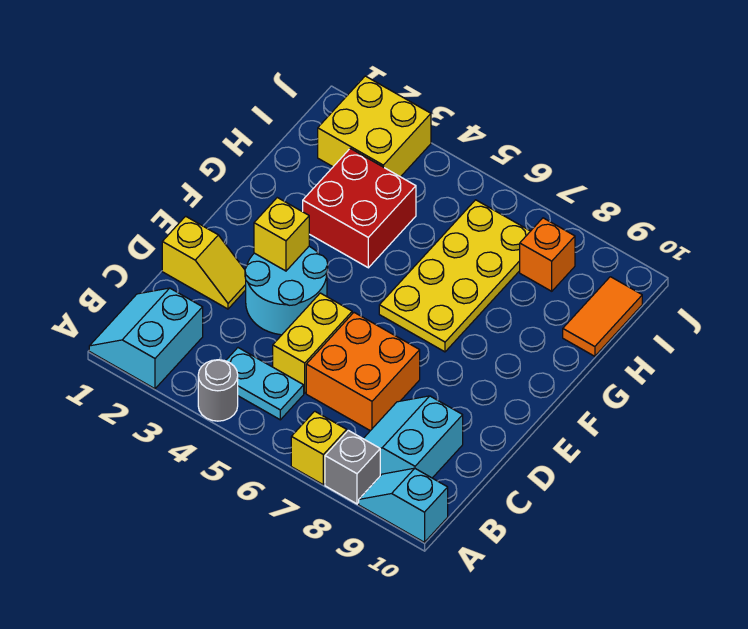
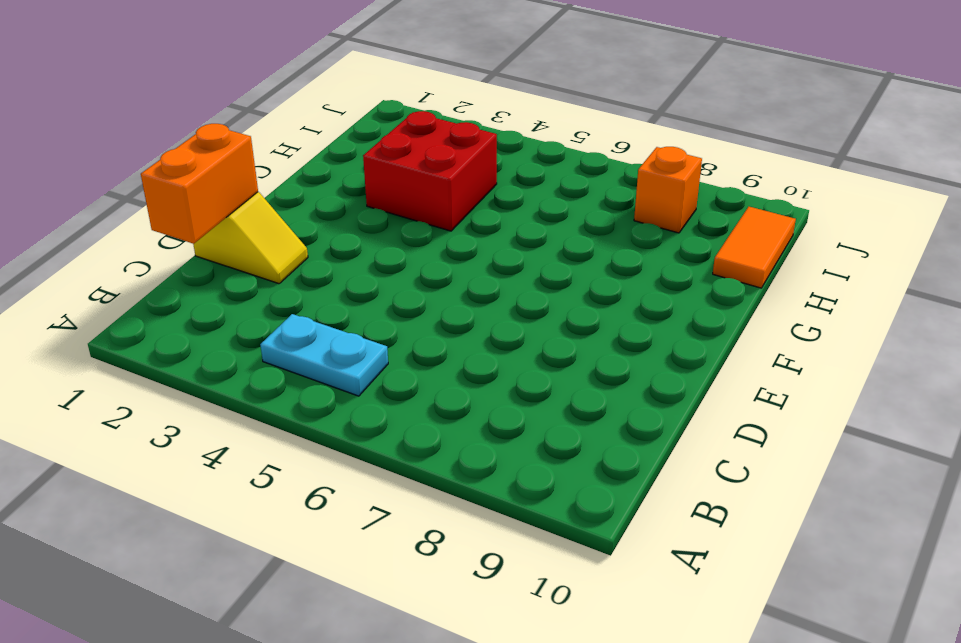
orange brick C1:D1 level 2 -> none
none -> cyan slope A1:B2 level 1 top 2
none -> grey round brick A4 level 1
none -> yellow brick A7 level 1

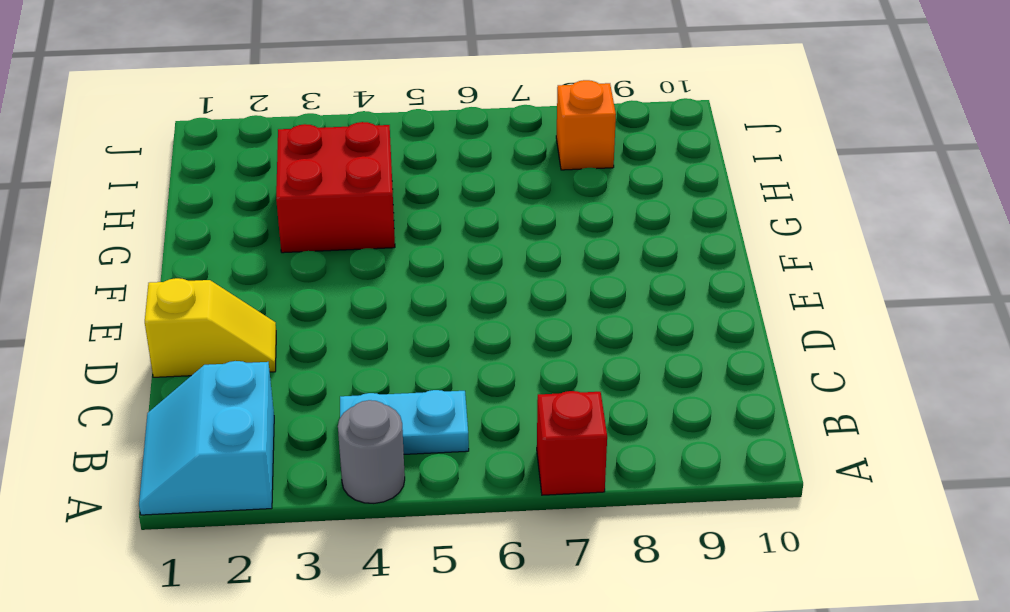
red brick A7 level 1 -> yellow brick A7 level 1
none -> grey brick A8 level 1
none -> cyan slope A9:A10 level 1 top 10
none -> cyan slope B8:C9 level 1 top 9

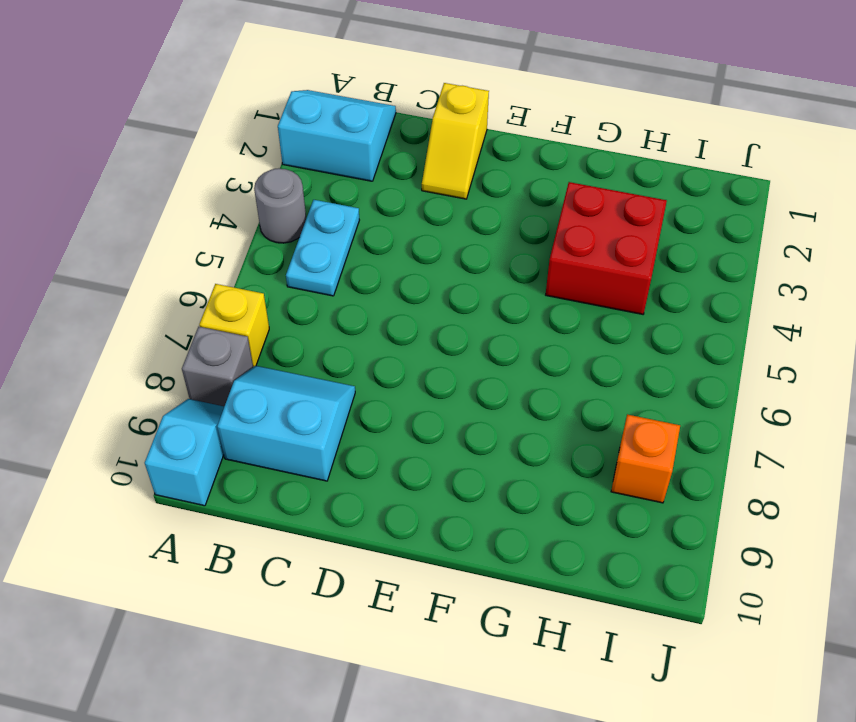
none -> yellow brick C5:D5 level 1
none -> orange brick C6:D7 level 1
none -> cyan round brick D3:E4 level 1

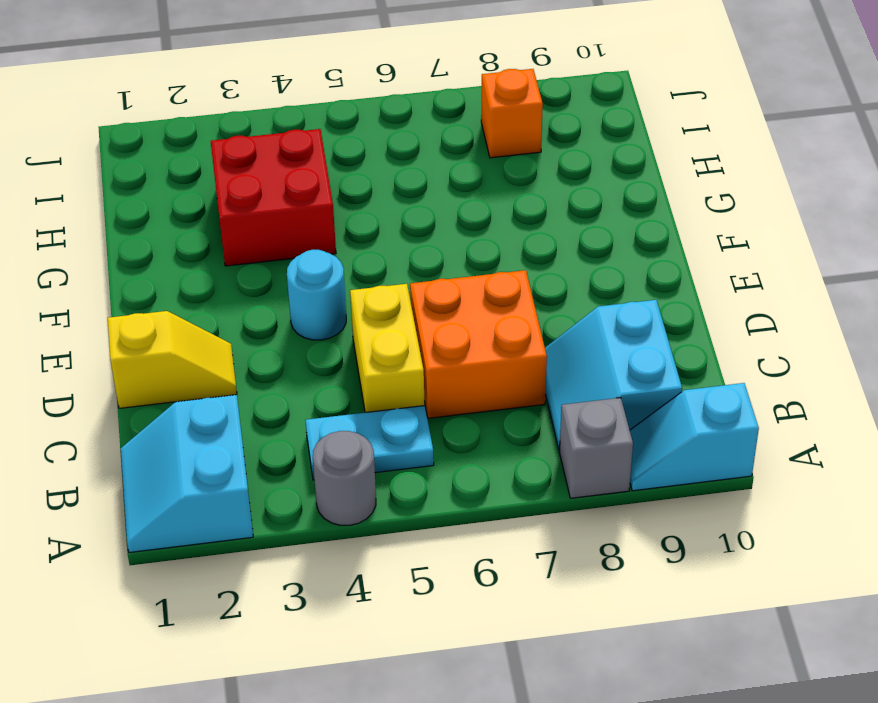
cyan round brick E4 level 1 -> cyan round brick D3:E4 level 1
none -> yellow brick A7 level 1
none -> yellow plate F6:I7 level 1
none -> orange tile H10:I10 level 1

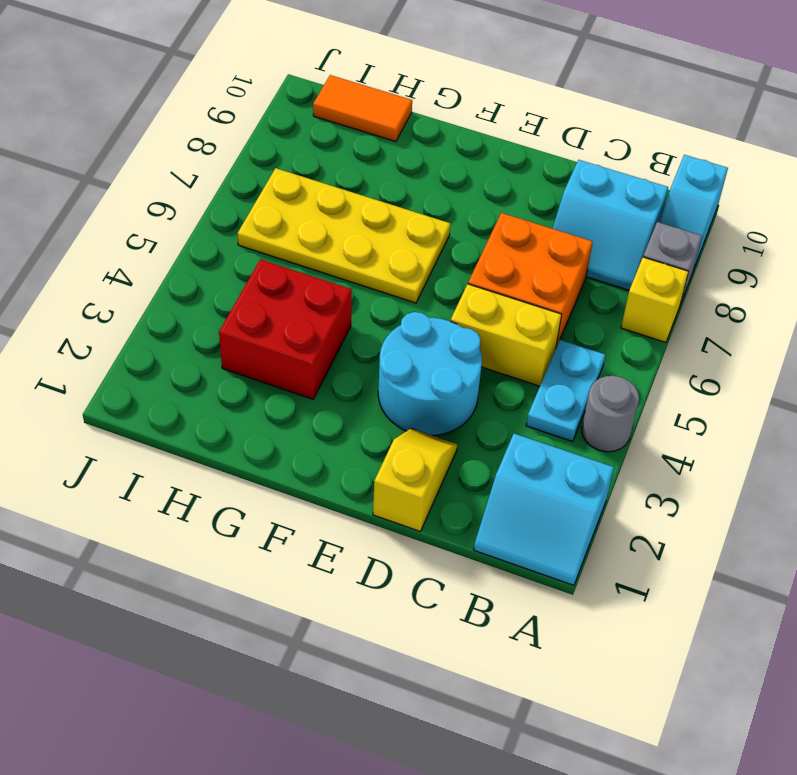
none -> yellow brick I2:J3 level 1
none -> orange brick I8 level 1
none -> yellow brick E3 level 2

